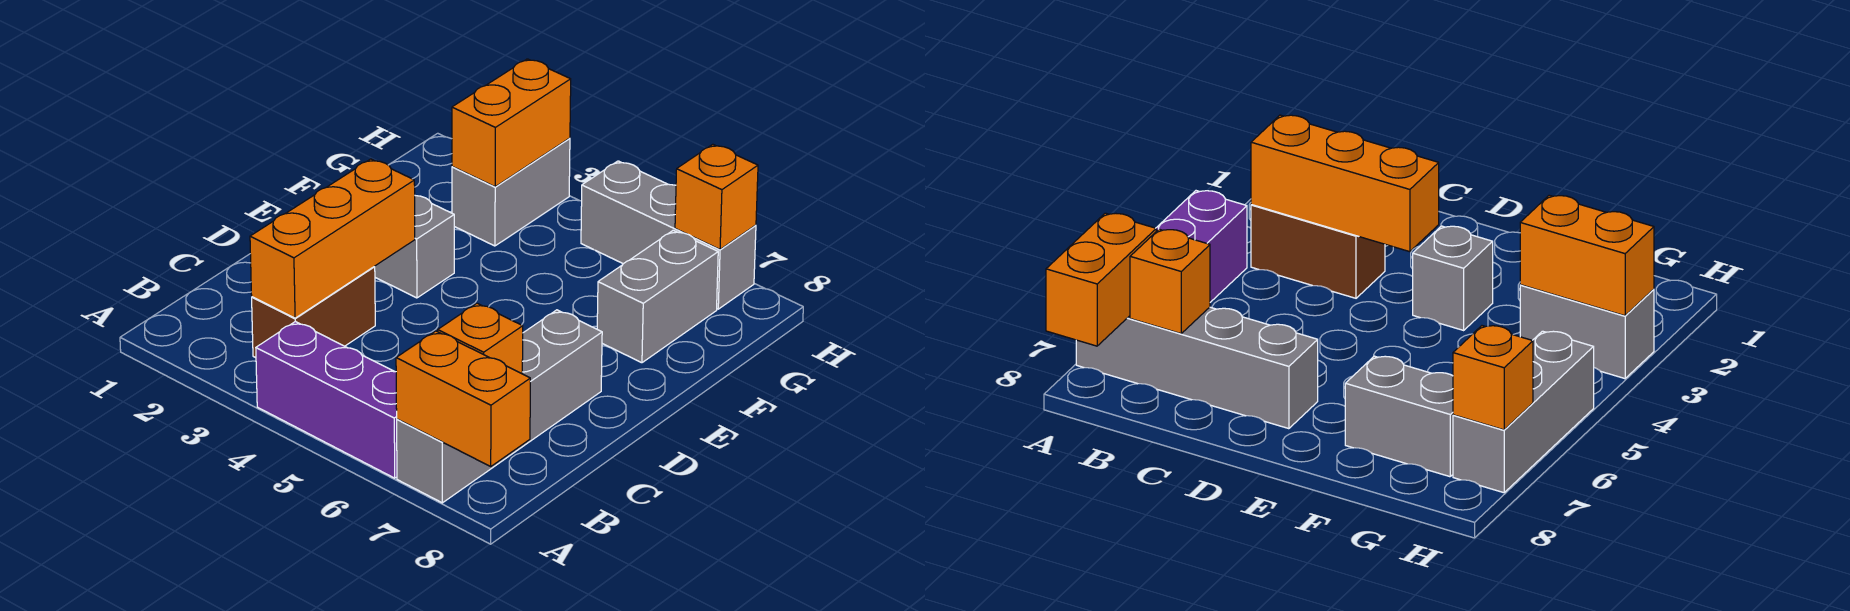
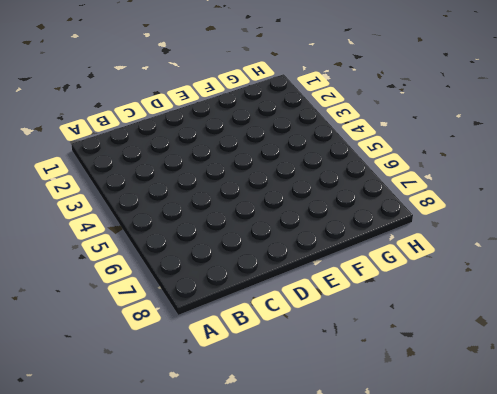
none -> purple brick A4:A6 level 1
none -> grey brick A7:D7 level 1
none -> brown brick B3:C3 level 1

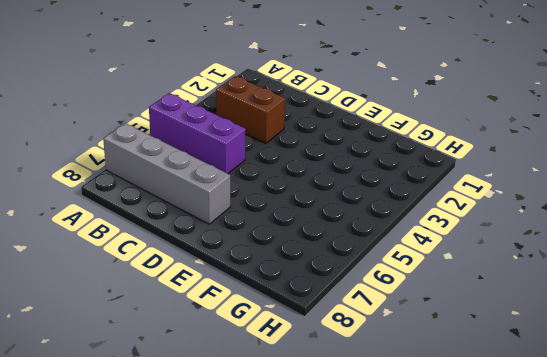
purple brick A5:C5 level 1 -> purple brick A4:A6 level 1
none -> grey brick E3 level 1
none -> grey brick F7:G7 level 1
none -> grey brick G3:H3 level 1

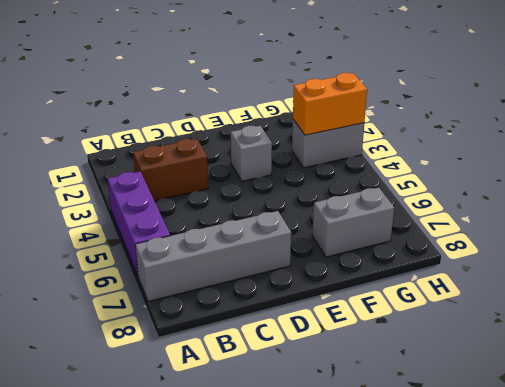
none -> grey brick H5:H7 level 1
none -> orange brick A7:A8 level 2
none -> orange brick B3:D3 level 2

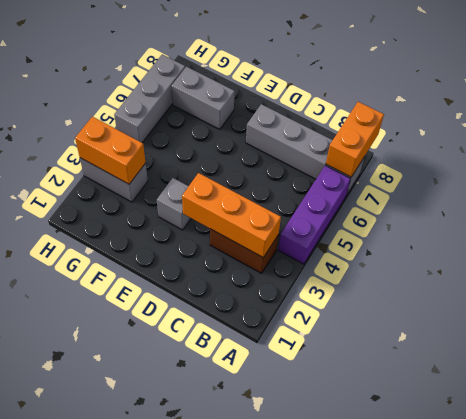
none -> orange brick B7 level 2
none -> orange brick H7 level 2

